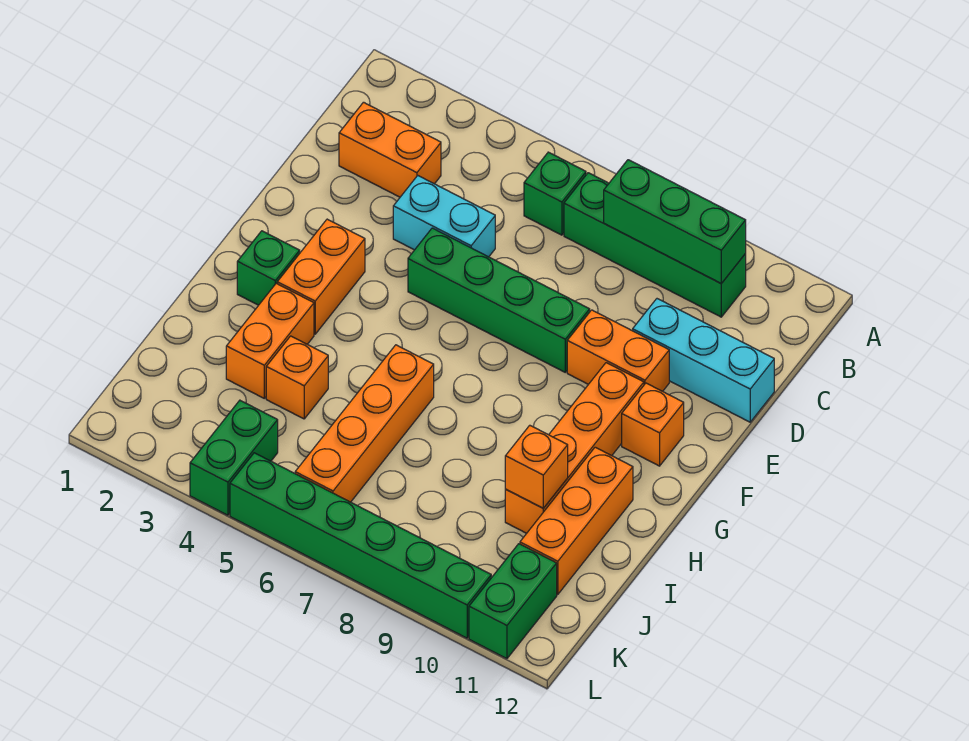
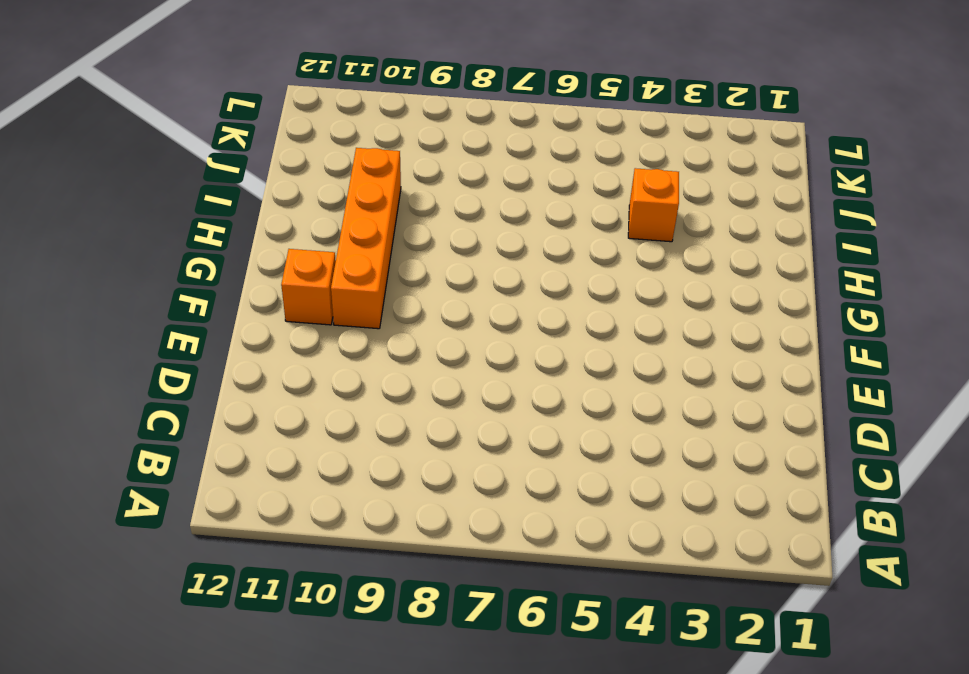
none -> green brick B6 level 1
none -> green brick B7:B10 level 1
none -> orange brick C2:C3 level 1

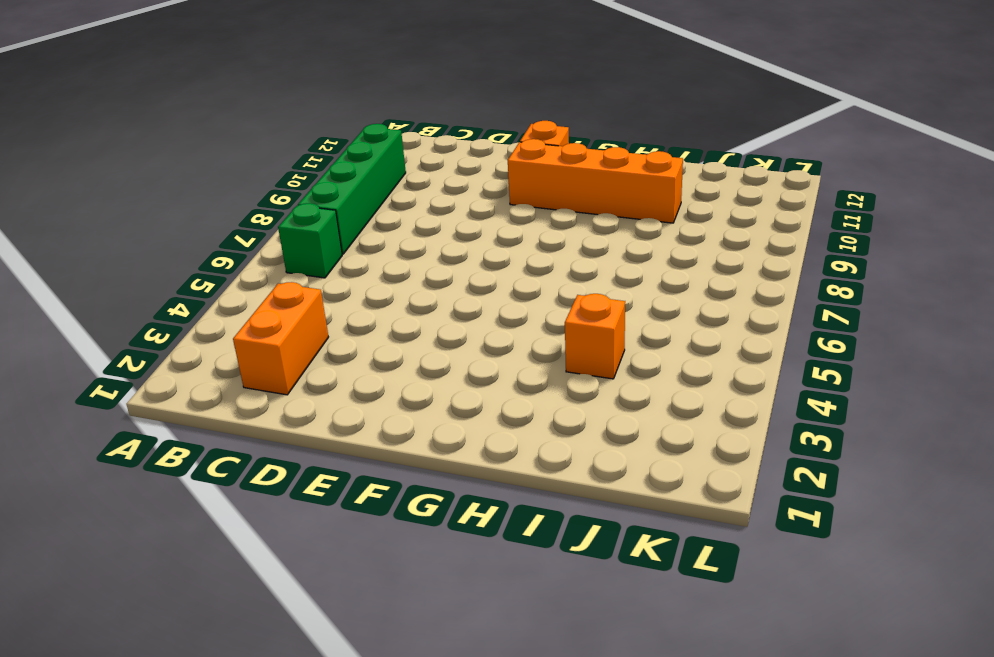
none -> cyan brick D4:D5 level 1
none -> cyan brick D10:D12 level 1
none -> green brick E5:E8 level 1

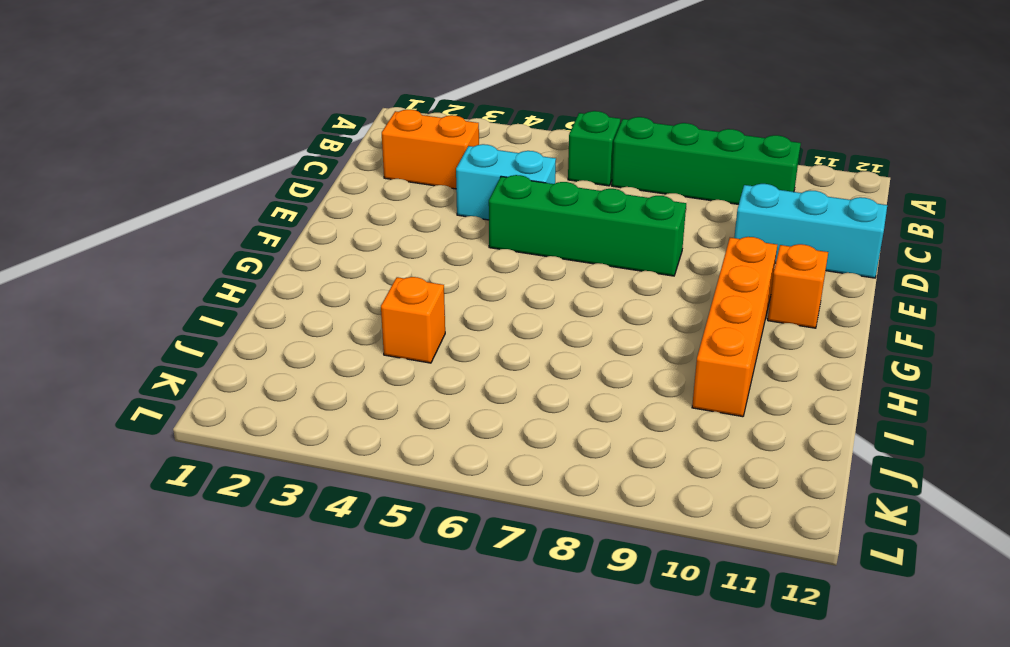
none -> orange brick E9:E10 level 1
none -> orange brick F3:G3 level 1
none -> green brick G2 level 1

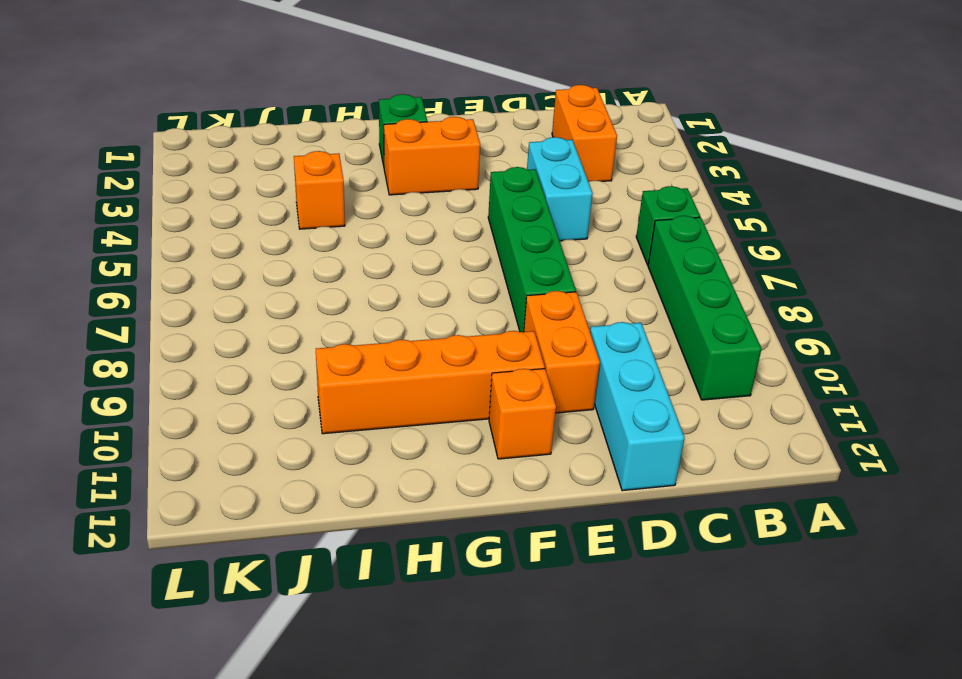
none -> orange brick H3:I3 level 1
none -> orange brick H6:K6 level 1
none -> orange brick H11:J11 level 1

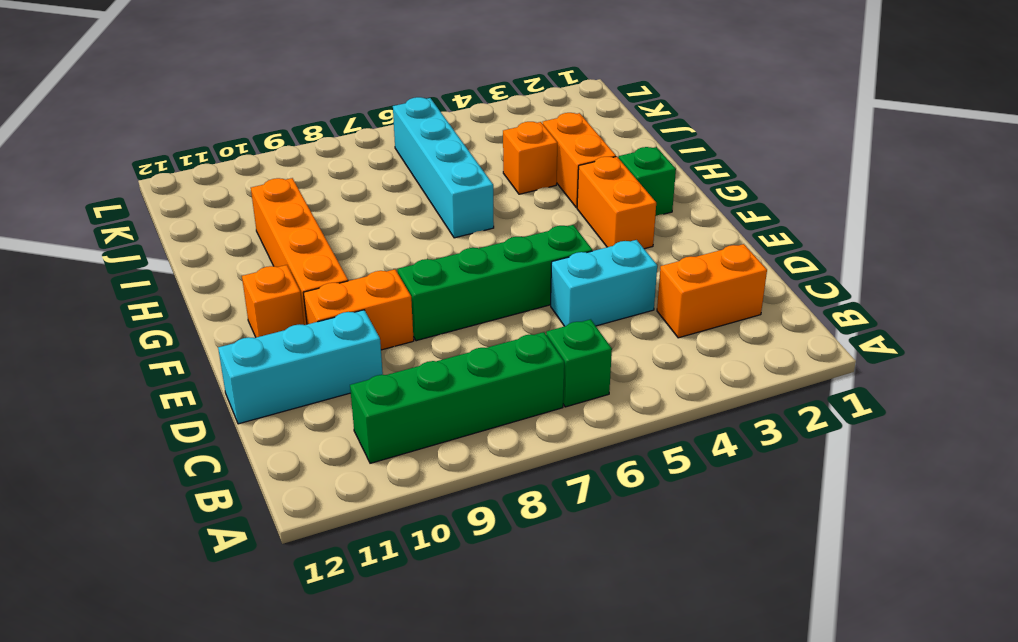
cyan brick H6:K6 level 1 -> orange brick H6:K6 level 1
none -> orange brick H11:J11 level 1
none -> green brick K4:L4 level 1
none -> green brick K11:L11 level 1

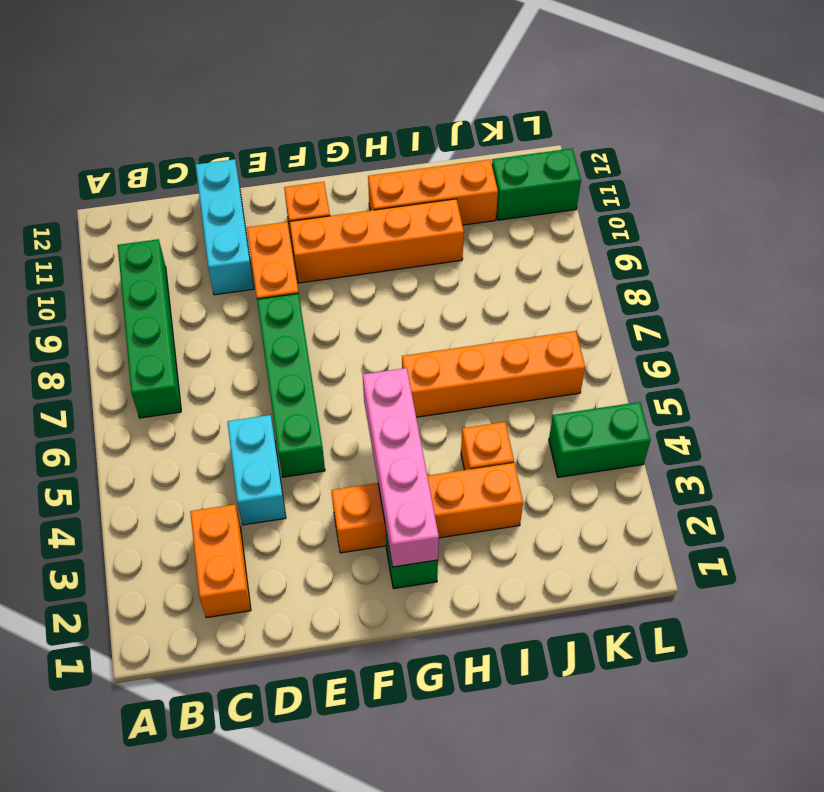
pink brick G2:G5 level 2 -> none
none -> green brick B6 level 1
none -> green brick L5:L10 level 1
none -> green brick B8:B10 level 2

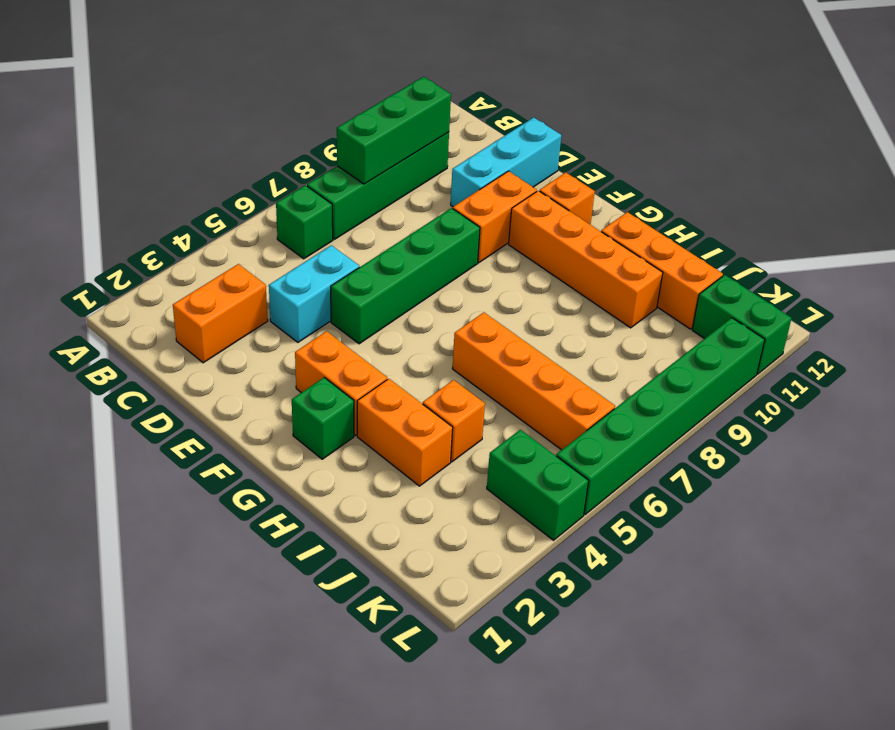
none -> orange brick I10 level 2

